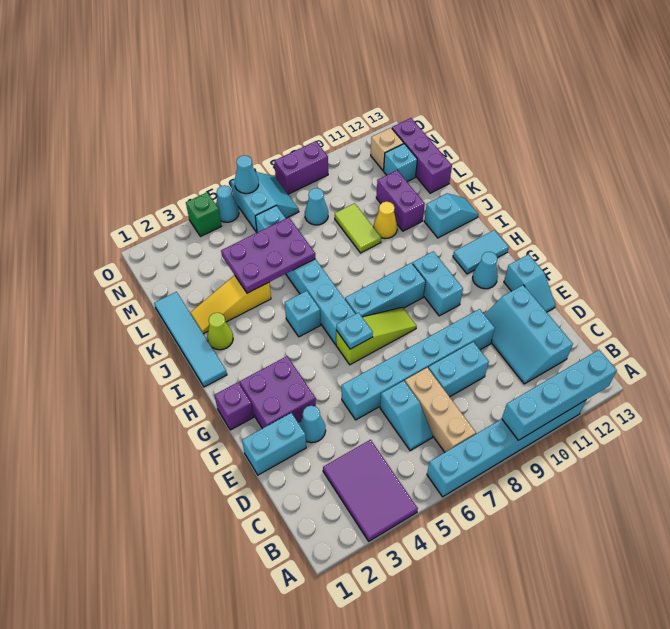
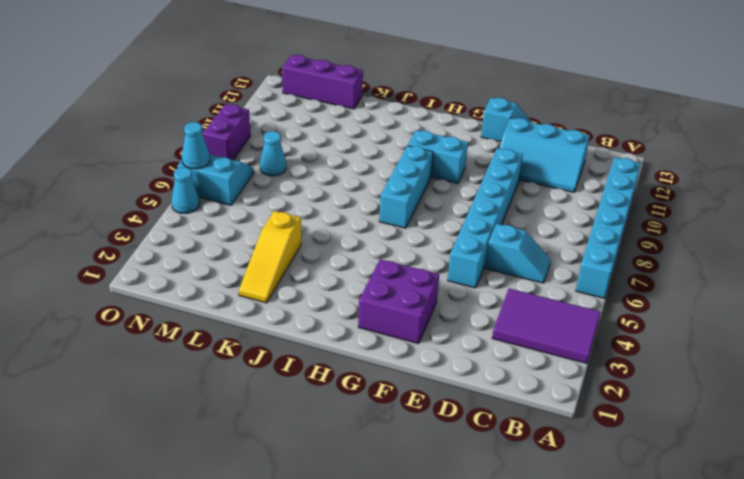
none -> tan brick B7:D7 level 1
none -> cyan brick D8:D9 level 1
none -> cyan brick E1:E2 level 1
none -> cyan cone E3 level 1

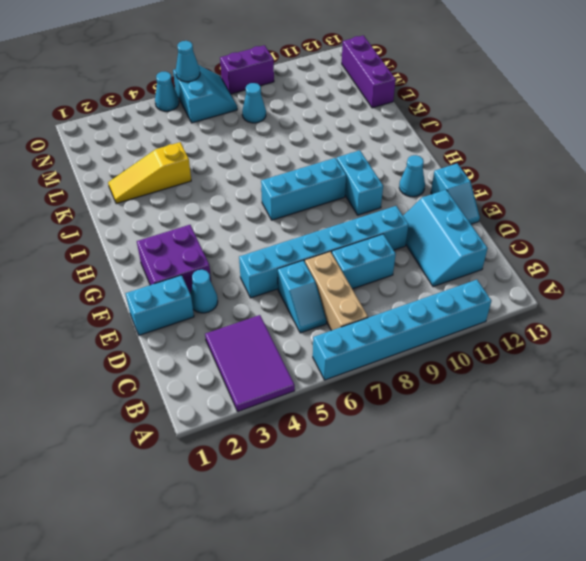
none -> purple brick G1 level 1
none -> lime slope G6:G8 level 1 top 6
none -> cyan brick H6:M6 level 1
none -> cyan tile H12:H13 level 1

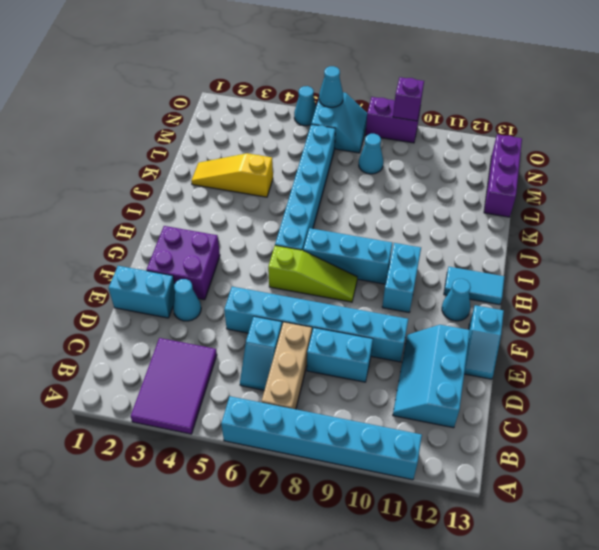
purple brick O9 level 2 -> purple brick G1 level 1
none -> cyan tile I1:L1 level 1
none -> cyan brick I5 level 1
none -> lime cone J2 level 1
none -> cyan slope J12:J13 level 1 top 12

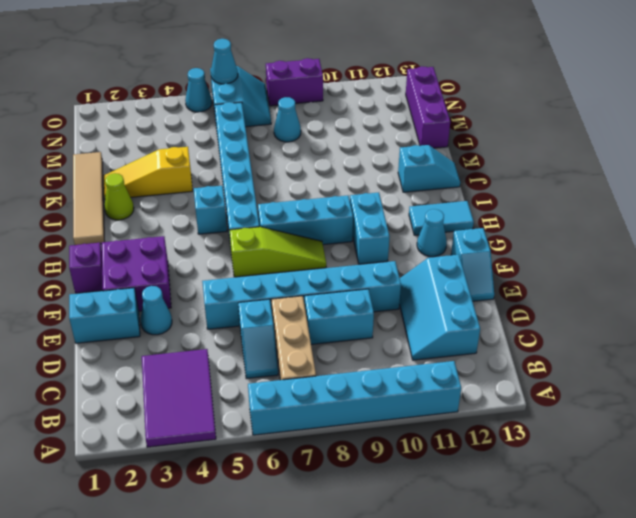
tan tile I1:L1 level 1 -> cyan tile I1:L1 level 1
none -> lime tile K9:L9 level 1
none -> yellow cone K10 level 1
none -> purple brick K11:L11 level 1
none -> cyan brick M12 level 1

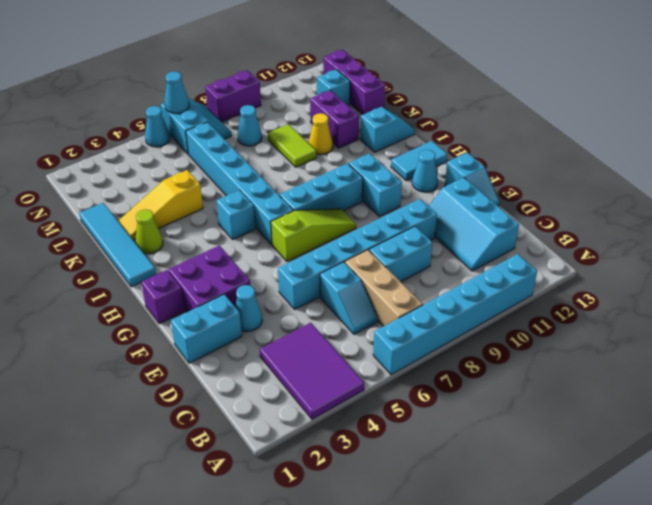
none -> tan brick N12 level 1
none -> green brick O4 level 1
none -> cyan brick A9:A12 level 2
none -> cyan plate G6 level 2

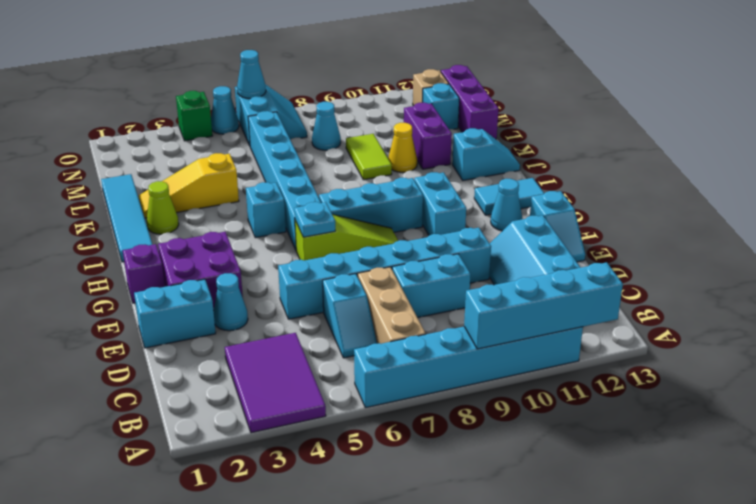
none -> purple brick O8:O9 level 1
none -> purple plate K4:L6 level 2

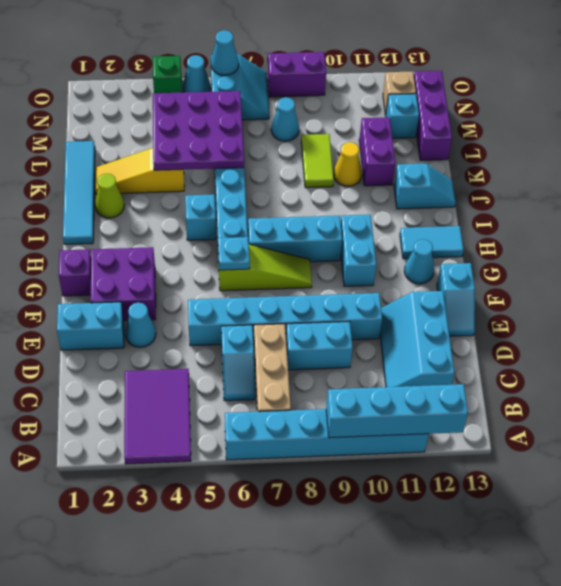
purple plate K4:M6 level 2 -> purple plate K4:L6 level 2

